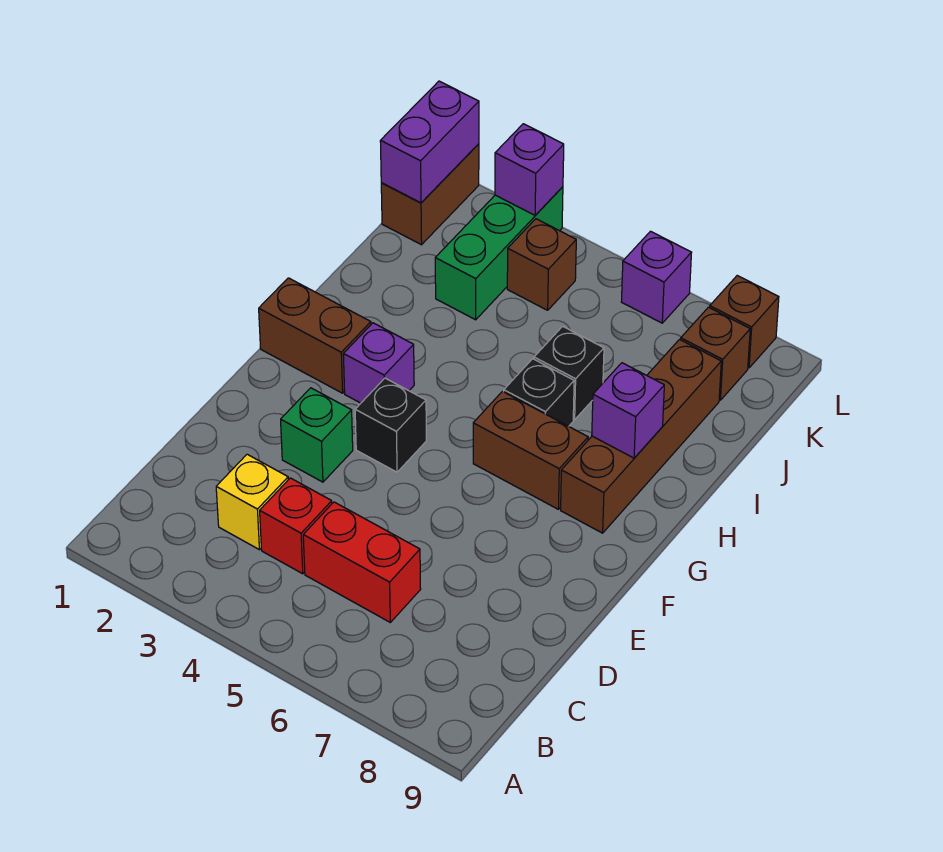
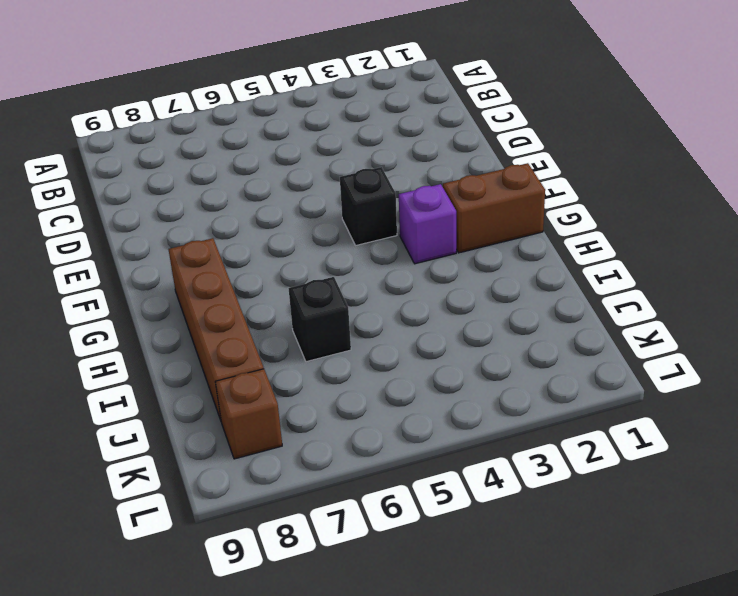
none -> yellow brick C3 level 1
none -> red brick C4 level 1
none -> red brick C5:C6 level 1

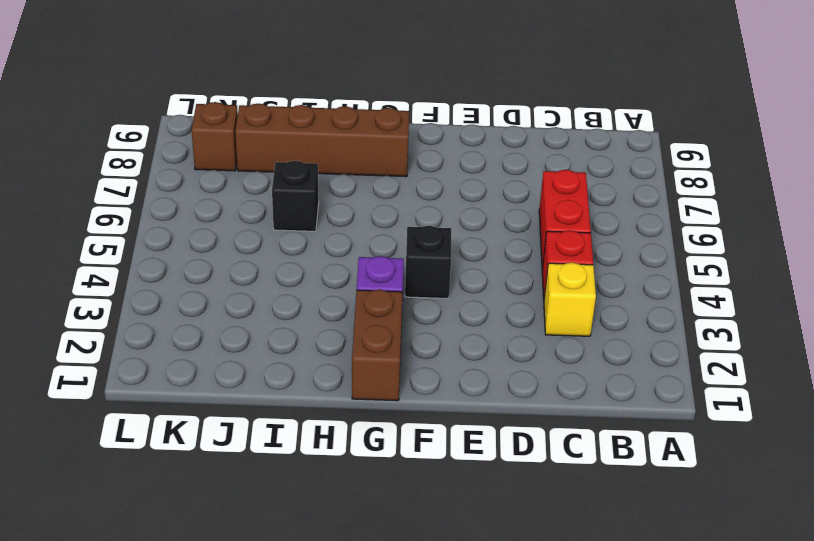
none -> green brick E3 level 1
none -> brown brick G6:G7 level 1
none -> black brick H6 level 1

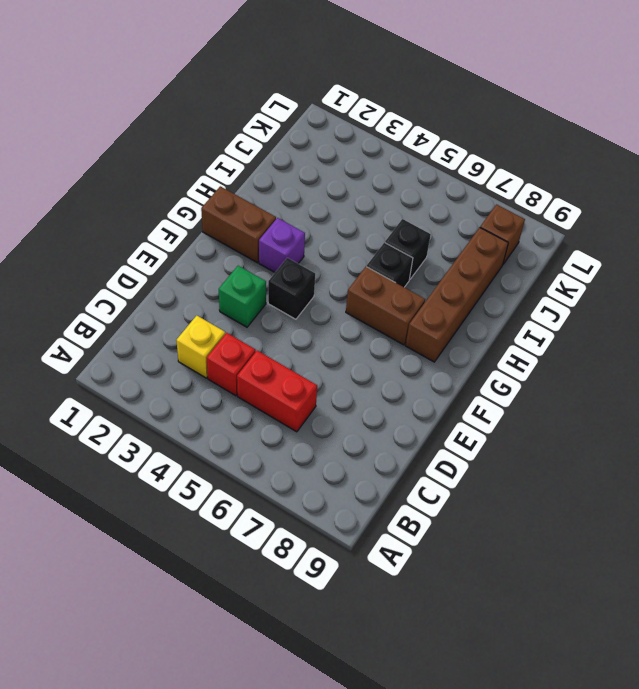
none -> green brick J3:L3 level 1
none -> brown brick K1:L1 level 1
none -> brown brick K4 level 1

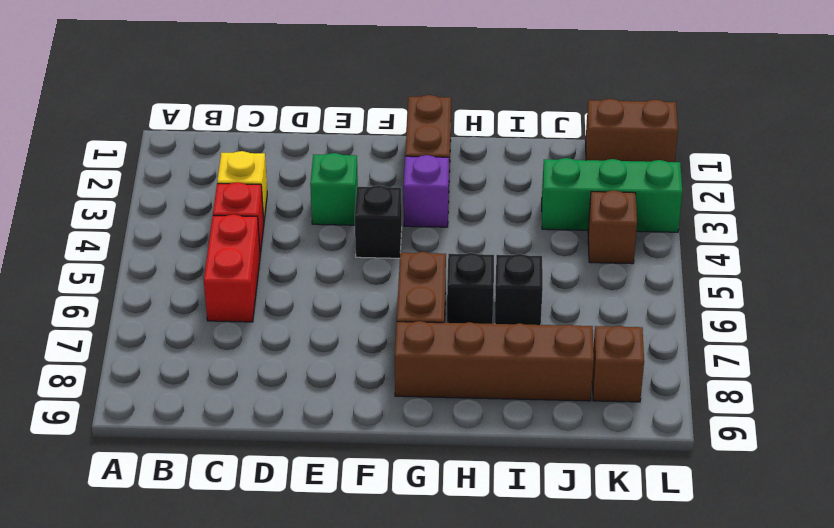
none -> purple brick L6 level 1
none -> brown brick L8 level 1
none -> purple brick H8 level 2

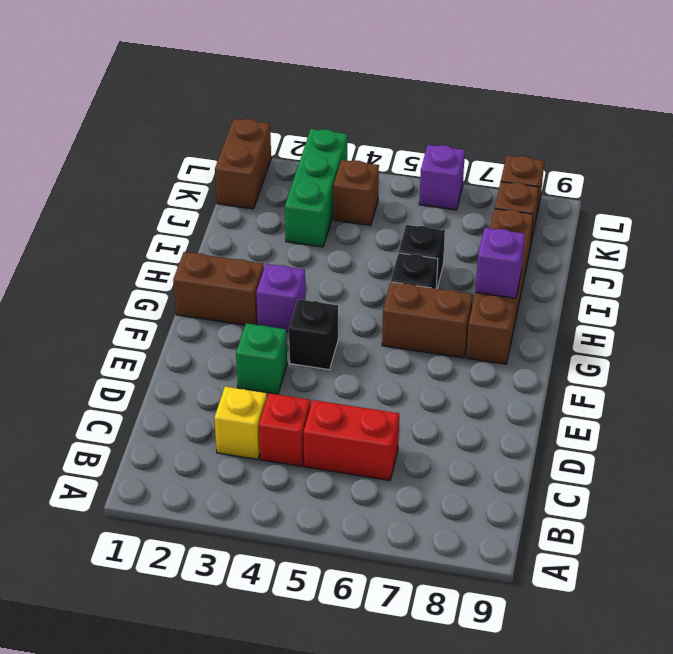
none -> purple brick K1:L1 level 2
none -> purple brick L3 level 2

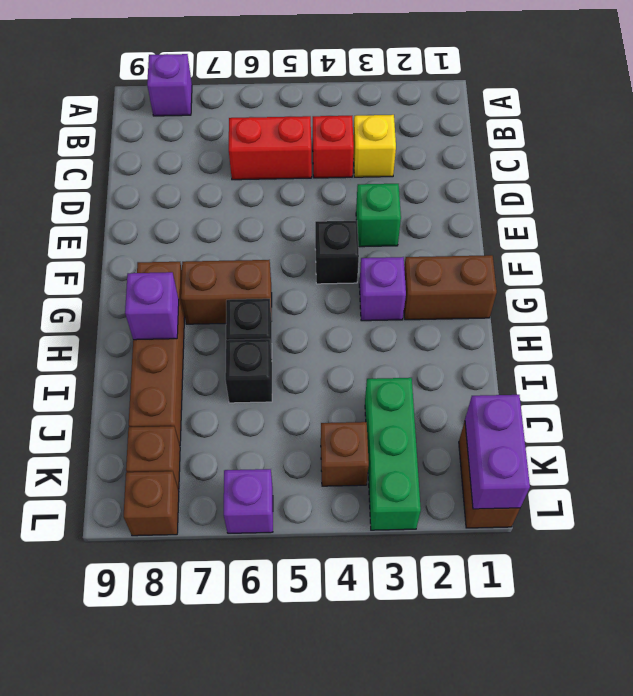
purple brick A8 level 1 -> purple brick L3 level 2

